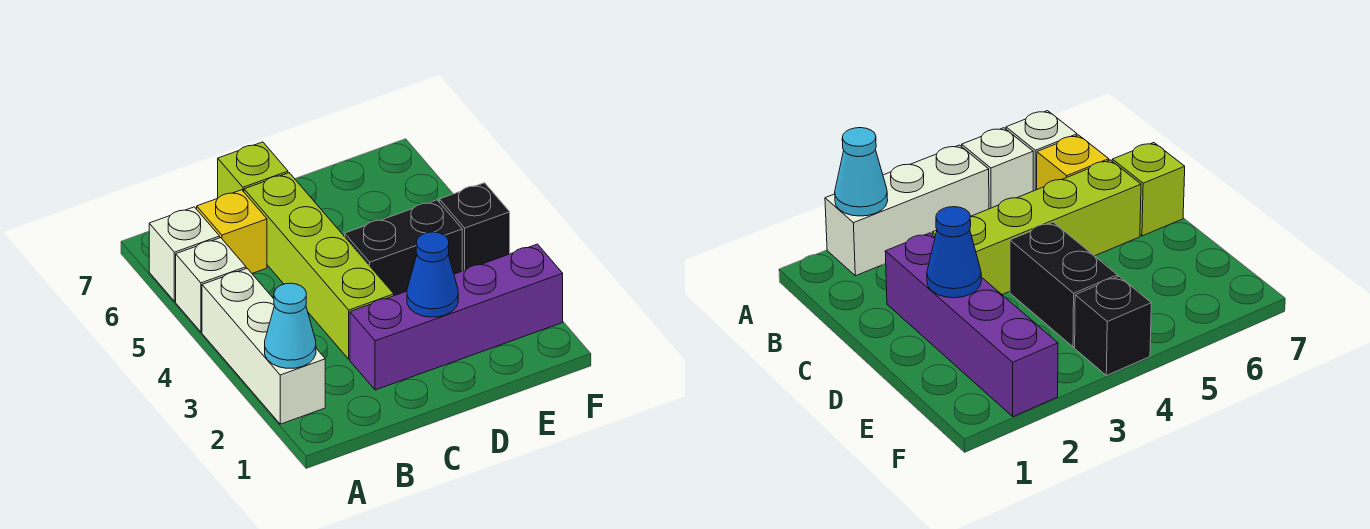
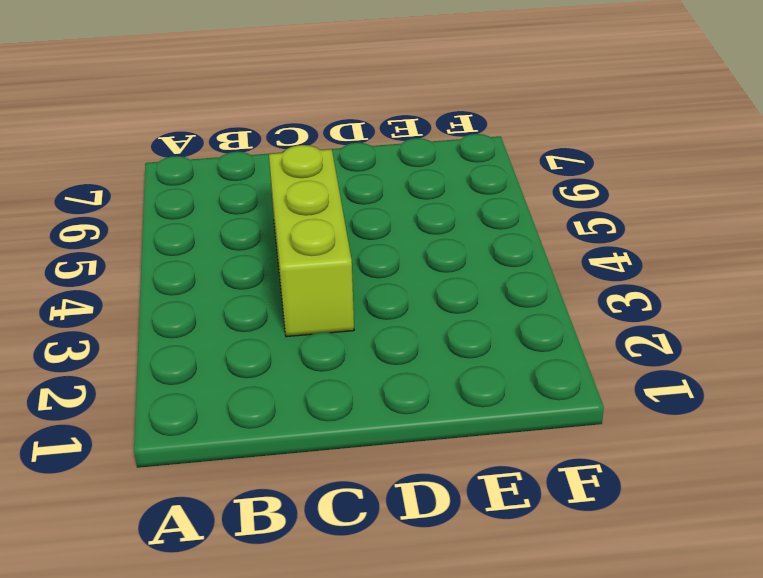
lime brick C3:C5 level 1 -> lime brick C3:C6 level 1
none -> white brick A2:A4 level 1
none -> white brick A5 level 1

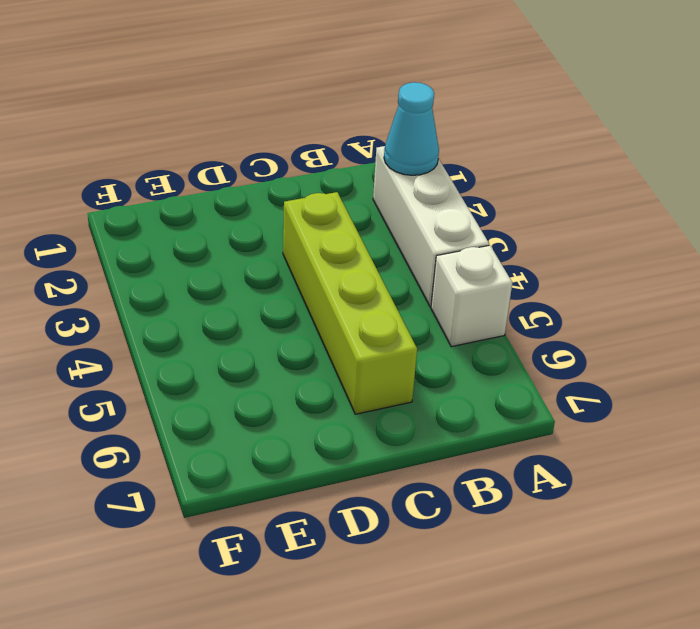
none -> white brick A6 level 1
none -> yellow brick B6 level 1

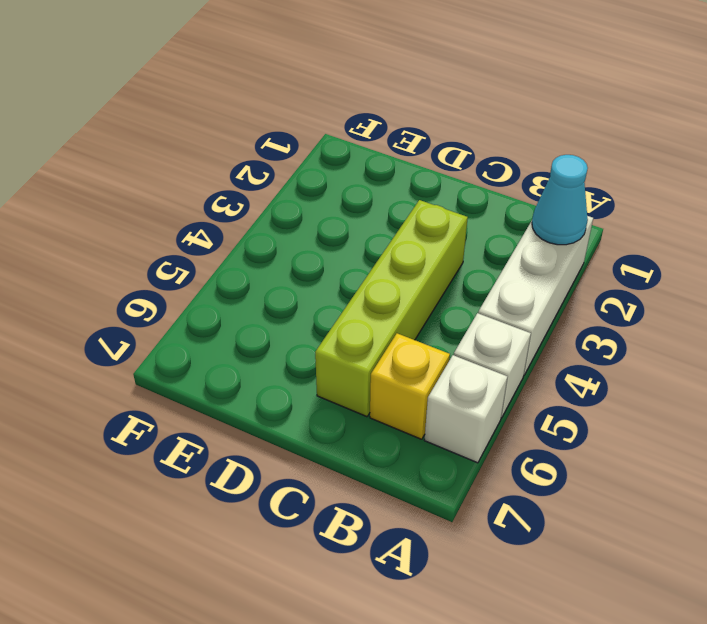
none -> purple brick C2:F2 level 1
none -> lime brick C7 level 1

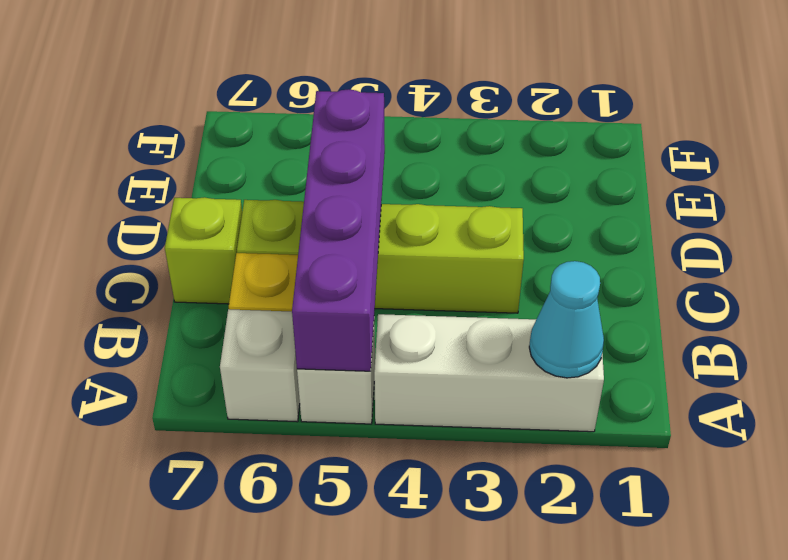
purple brick A5:D5 level 2 -> purple brick C2:F2 level 1
none -> black brick D4:E4 level 1
none -> black brick F4 level 1

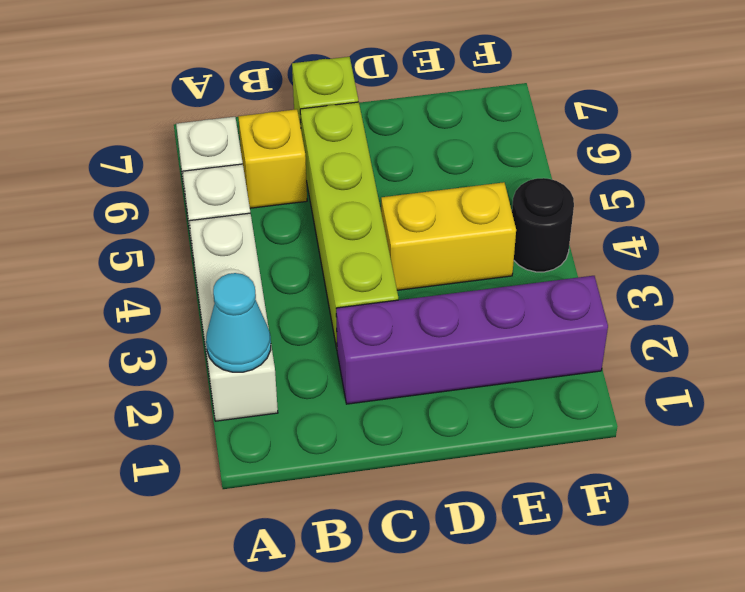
yellow brick D4:E4 level 1 -> black brick D4:E4 level 1
black round brick F4 level 1 -> black brick F4 level 1
none -> blue cone D2 level 2

